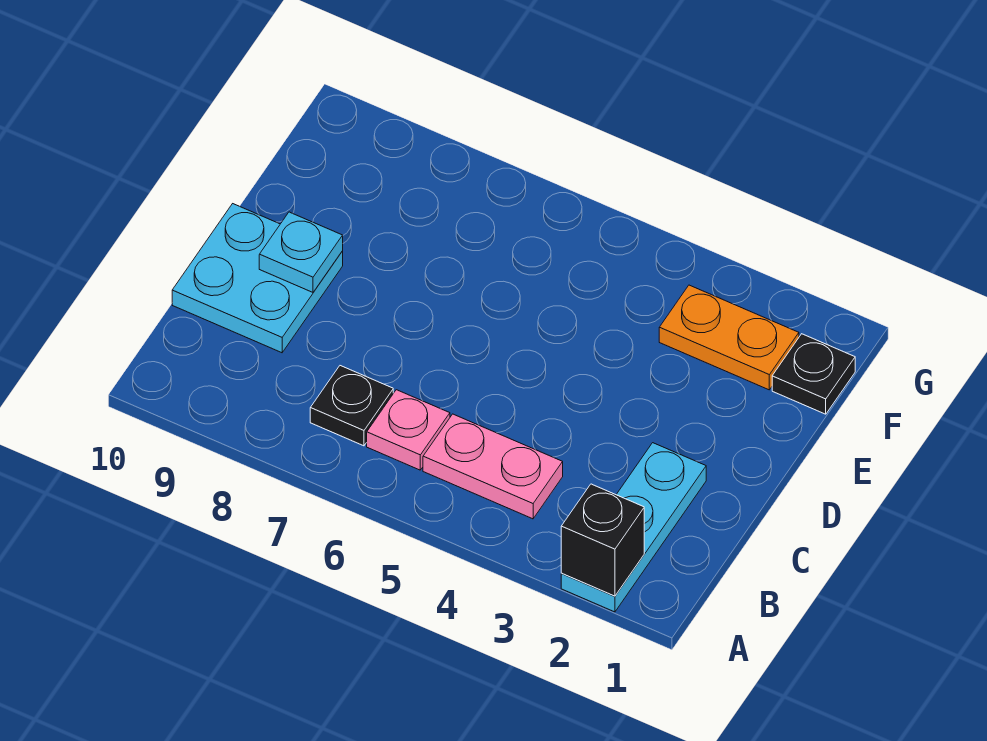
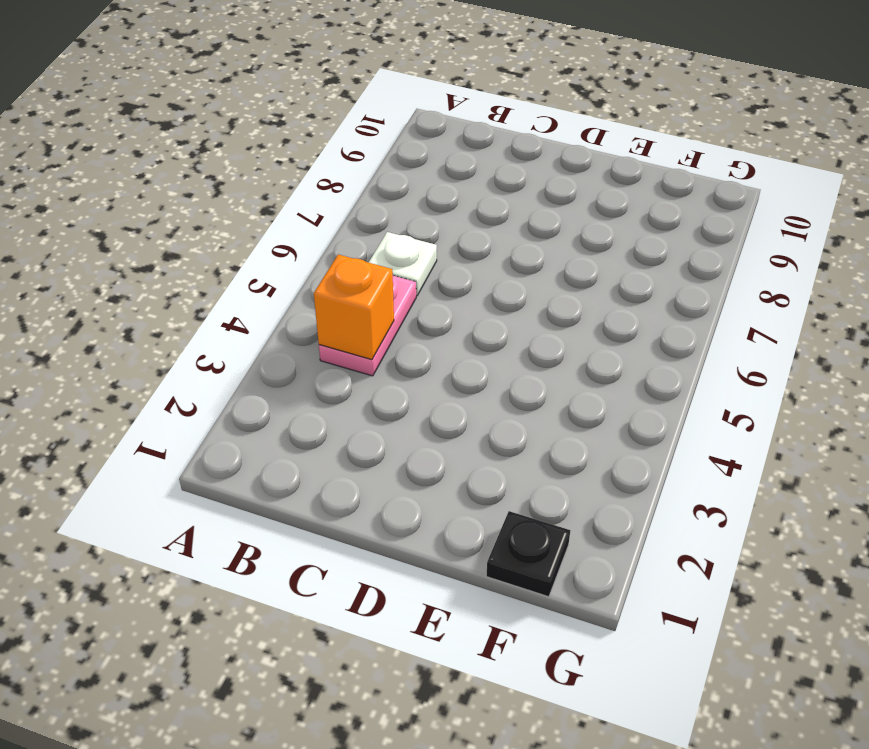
orange brick B4 level 2 -> none
white plate B6 level 1 -> pink plate B6 level 1
none -> cyan plate A2:C2 level 1
none -> black plate B7 level 1

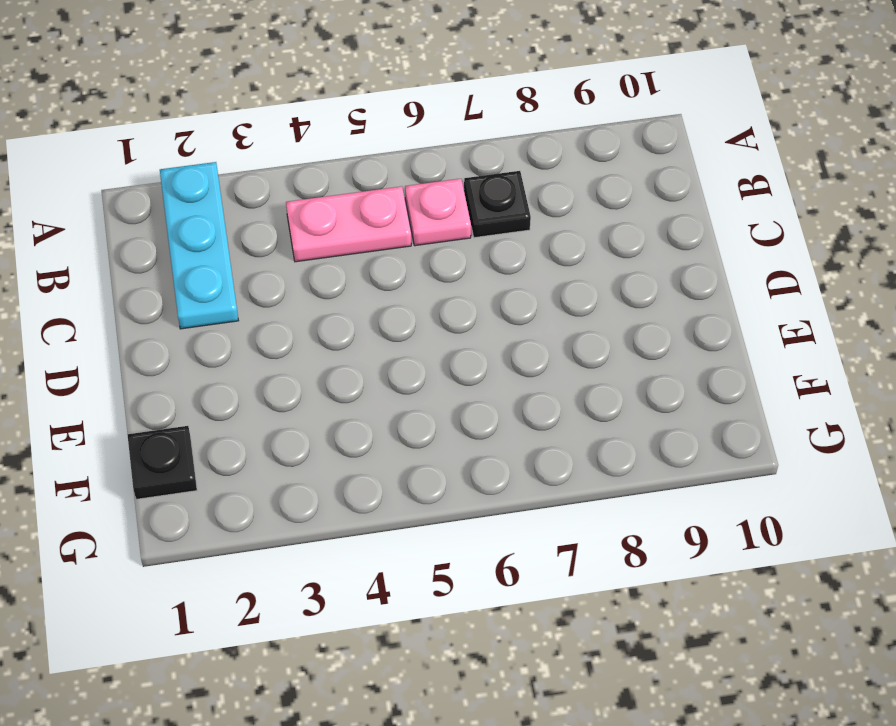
none -> cyan plate C9:D10 level 1
none -> orange plate F2:F3 level 1

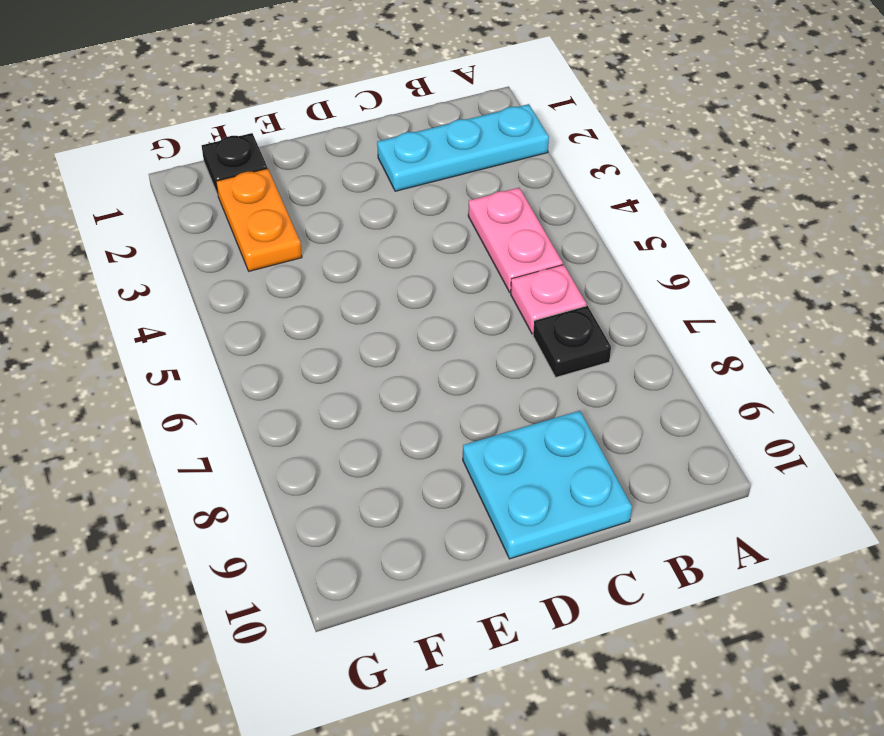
none -> black brick A2 level 2
none -> cyan plate D9 level 2

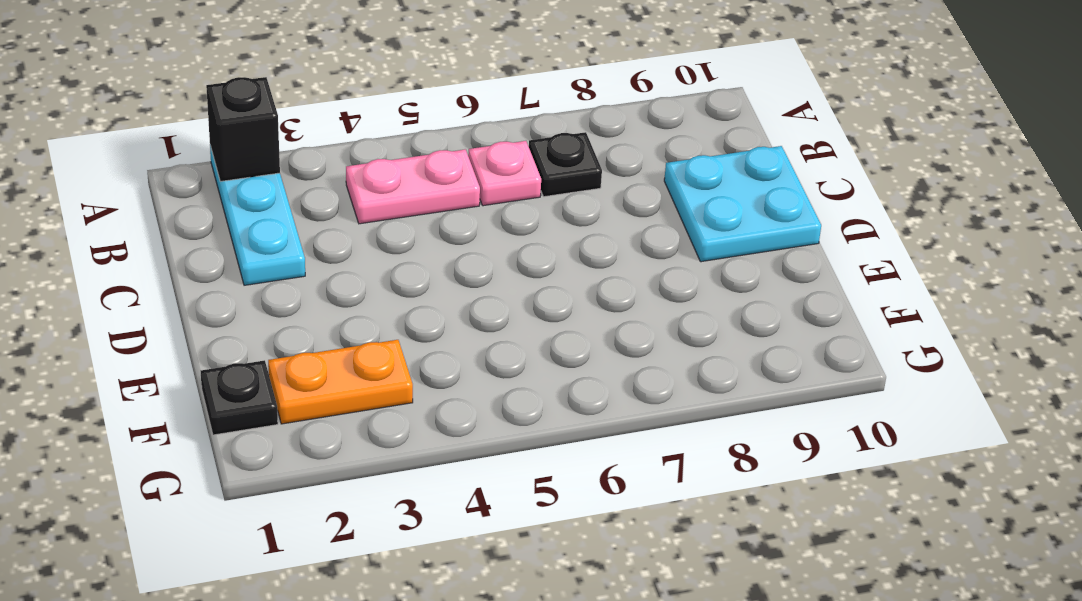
none -> cyan plate D9 level 2

